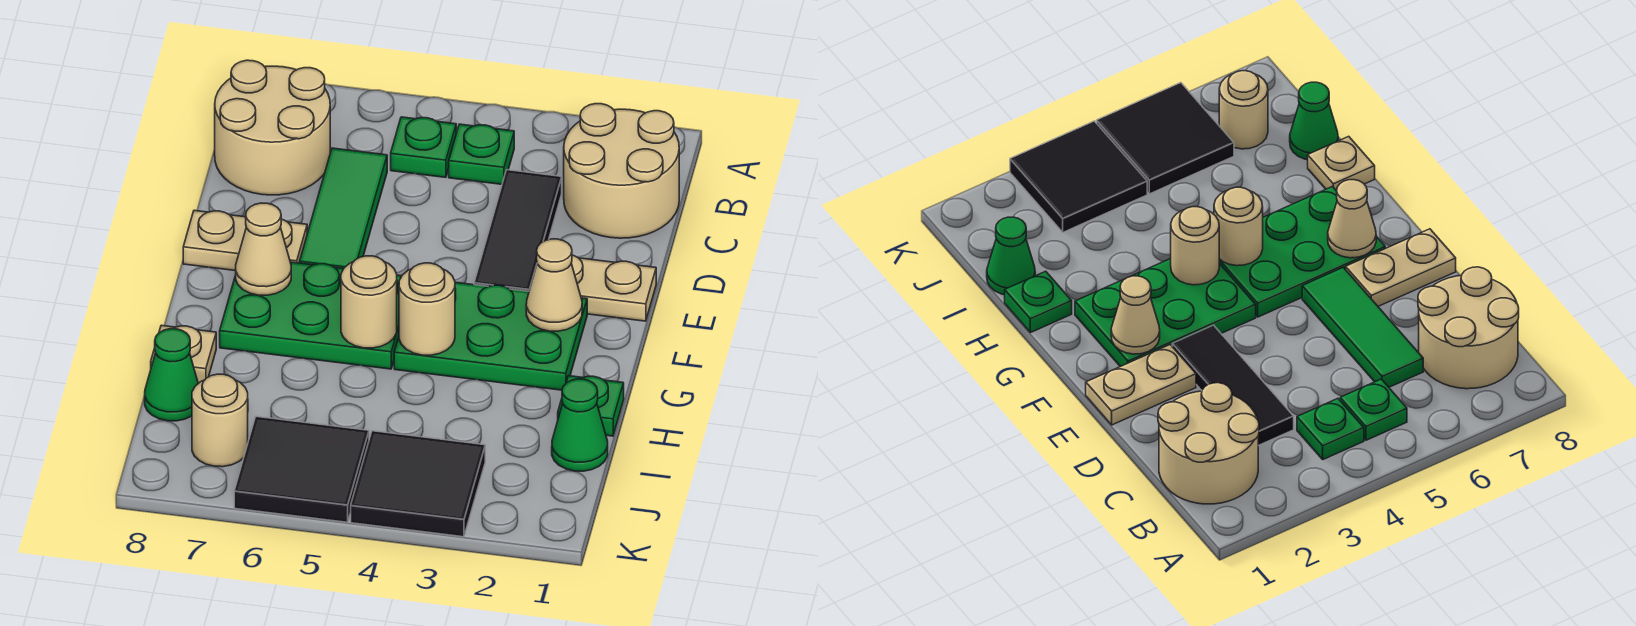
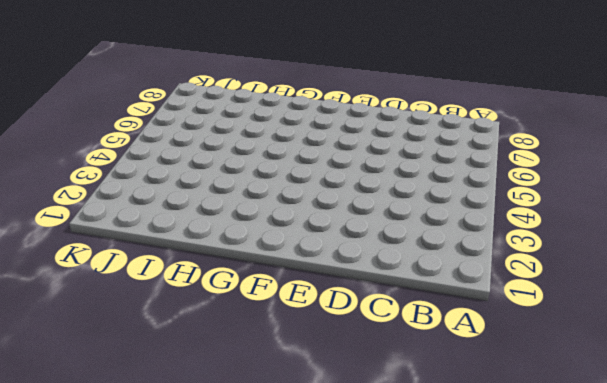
none -> tan round brick B1:C2 level 1
none -> green plate B4 level 1
none -> green plate B5 level 1

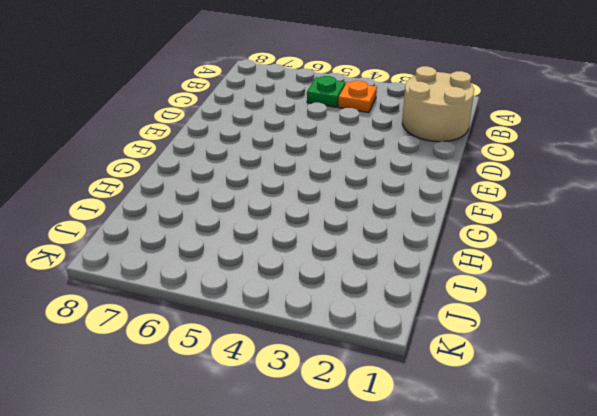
orange plate B4 level 1 -> green plate B4 level 1
none -> tan round brick B7:C8 level 1
none -> black tile C3:E3 level 1
none -> green tile C6:E6 level 1

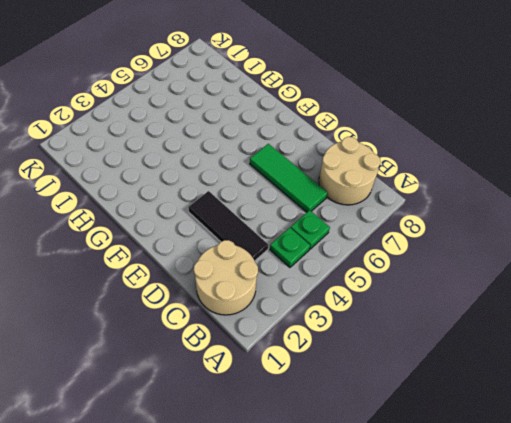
none -> tan plate E1:E2 level 1
none -> tan plate E7:E8 level 1
none -> green plate F2:G4 level 1

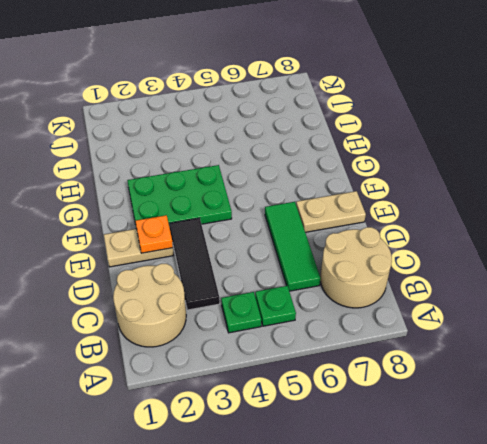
orange plate E2 level 2 -> none
none -> green plate F5:G7 level 1
none -> green plate H1 level 1
none -> tan plate H8 level 1

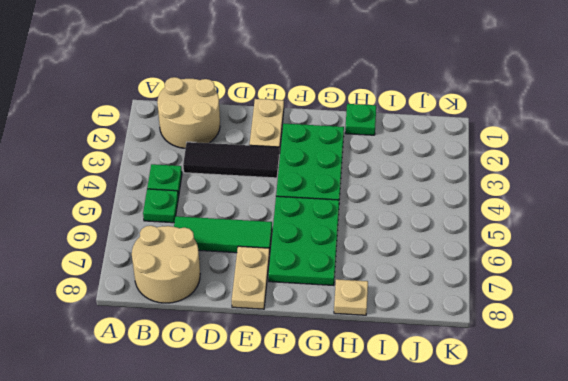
none -> green cone I1 level 1
none -> green cone I8 level 1
none -> black tile J3:K4 level 1

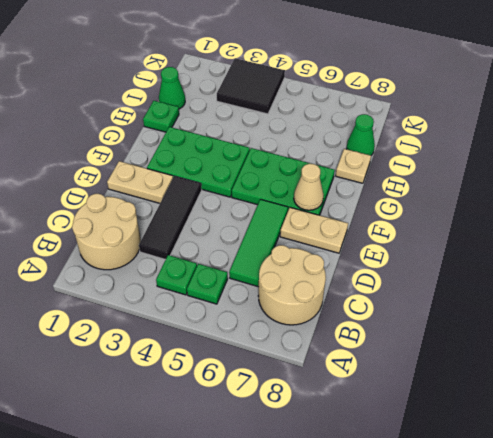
none -> black tile J5:K6 level 1
none -> tan round brick J7 level 1
none -> tan cone F2 level 2

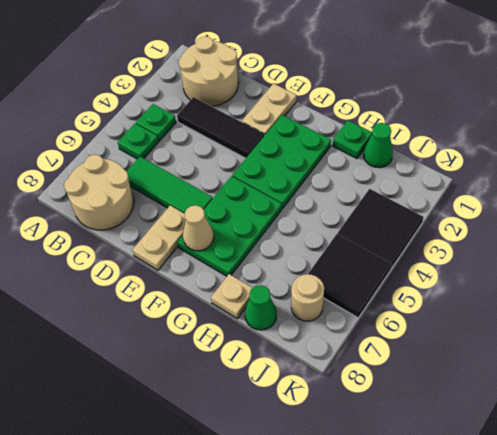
none -> tan cone F2 level 2
none -> tan round brick G4 level 2
none -> tan round brick G5 level 2

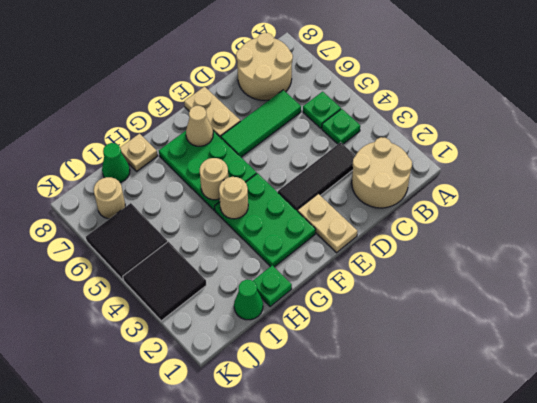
none -> tan cone F2 level 2

